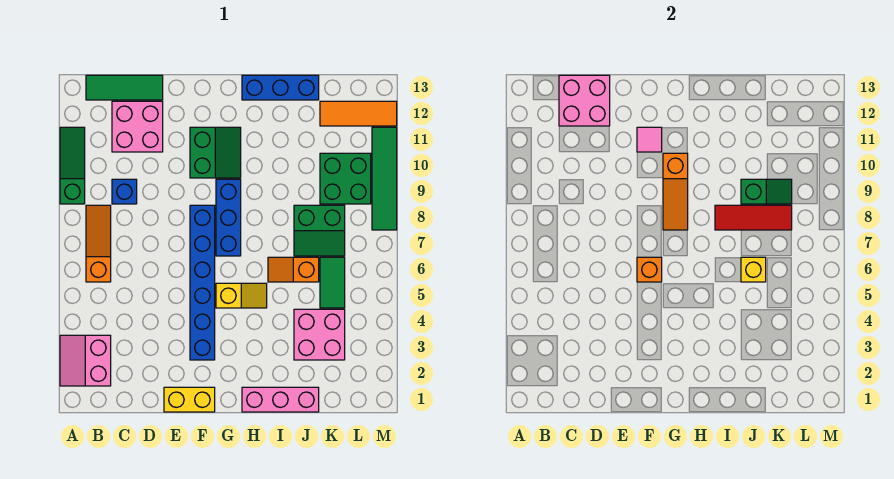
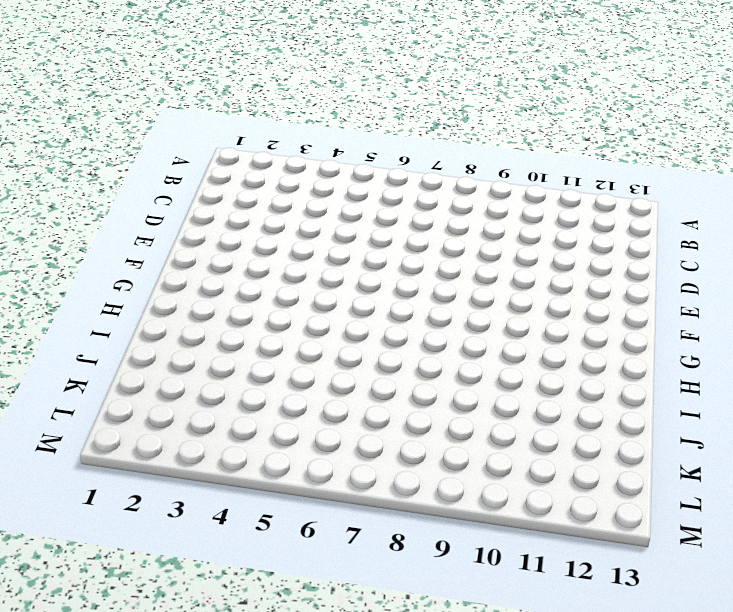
none -> pink slope A2:B3 level 1 top B
none -> green slope A9:A11 level 1 top 9
none -> orange slope B6:B8 level 1 top 6

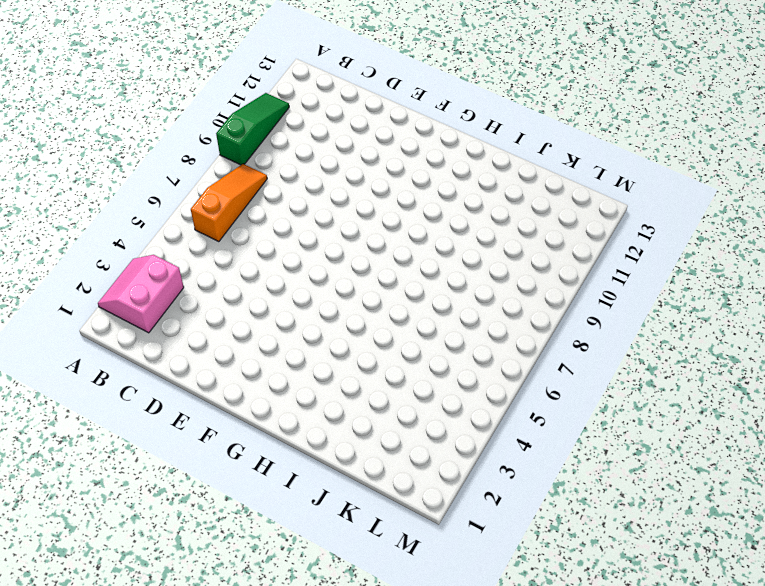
none -> green tile B13:D13 level 1
none -> blue brick C9 level 1
none -> pink brick C11:D12 level 1

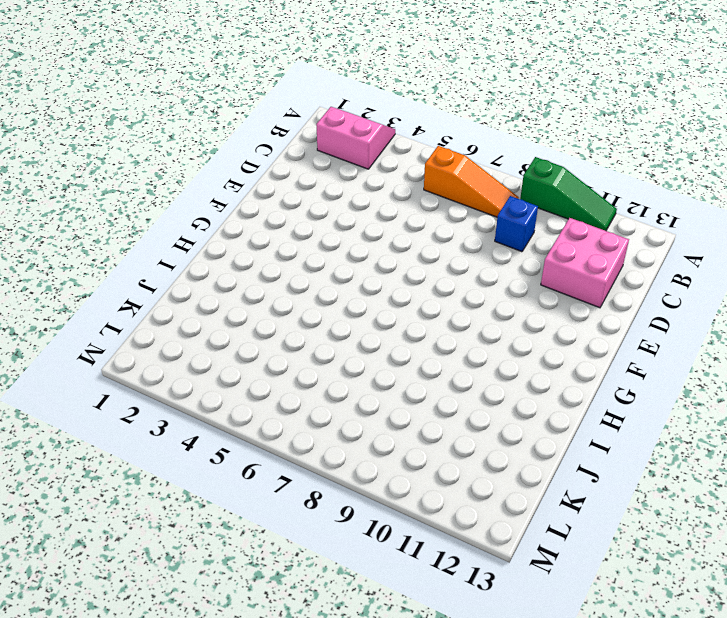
none -> green tile B13:D13 level 1
none -> yellow brick E1:F1 level 1
none -> blue brick F3:F8 level 1

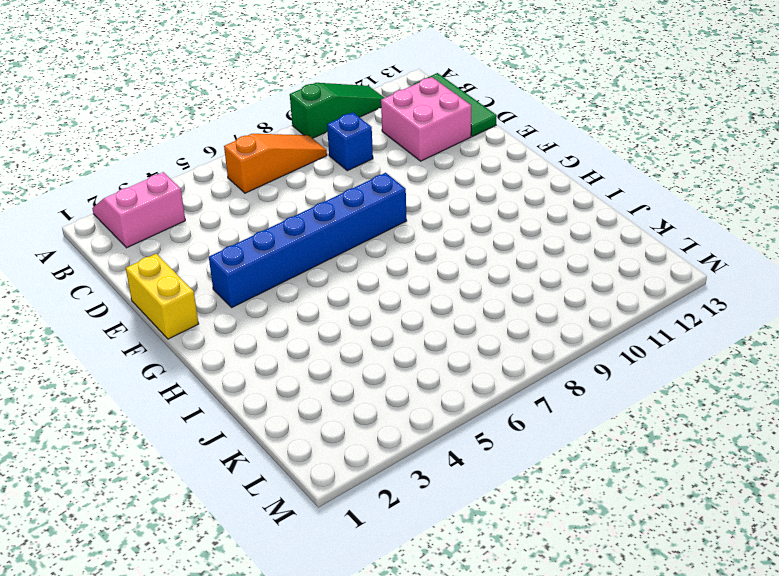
none -> green slope F10:G11 level 1 top F
none -> yellow slope G5:H5 level 1 top G
none -> blue brick G7:G9 level 1

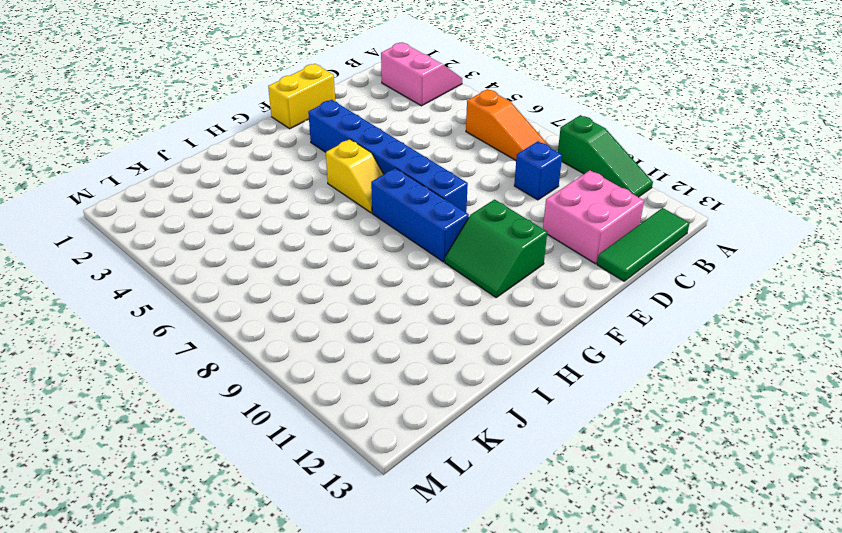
yellow slope G5:G6 level 1 top 5 -> yellow slope G5:H5 level 1 top G
none -> pink brick H1:J1 level 1
none -> blue brick H13:J13 level 1
none -> orange slope I6:J6 level 1 top J

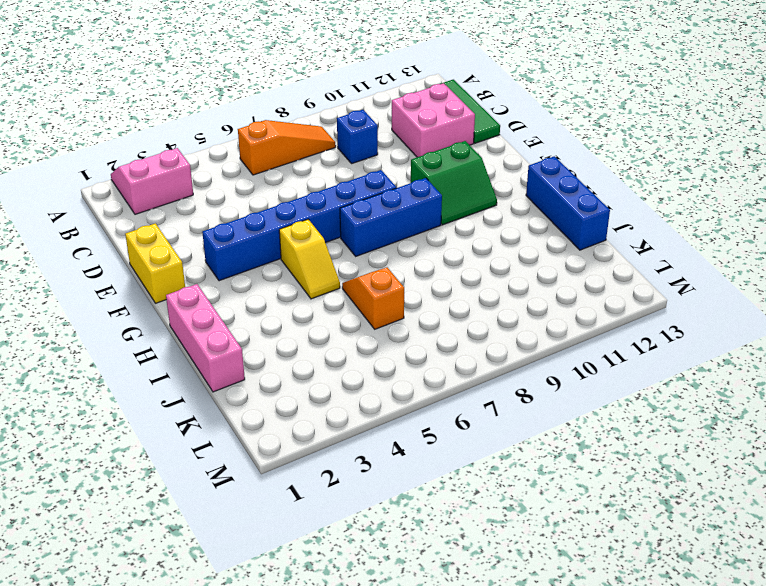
none -> green slope A9:A11 level 1 top 9
none -> pink brick J3:K4 level 1
none -> green slope J7:K8 level 1 top 8

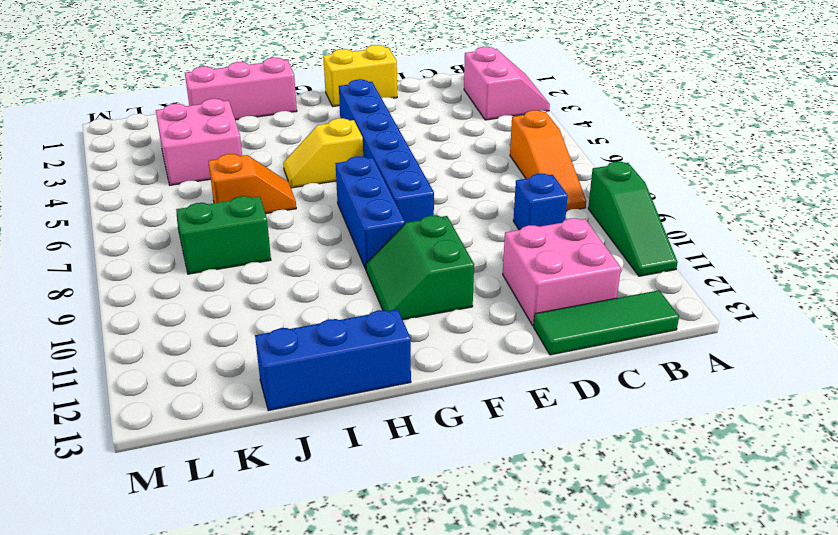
none -> green tile K5:K6 level 1
none -> green brick K9:L10 level 1
none -> orange tile K12:M12 level 1

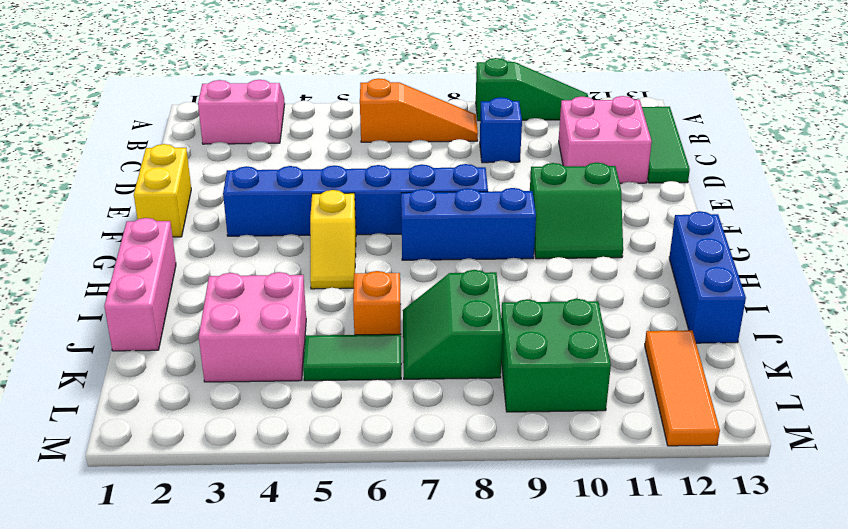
none -> green tile M8:M11 level 1
none -> pink brick C12:D13 level 2
none -> orange brick F6 level 2

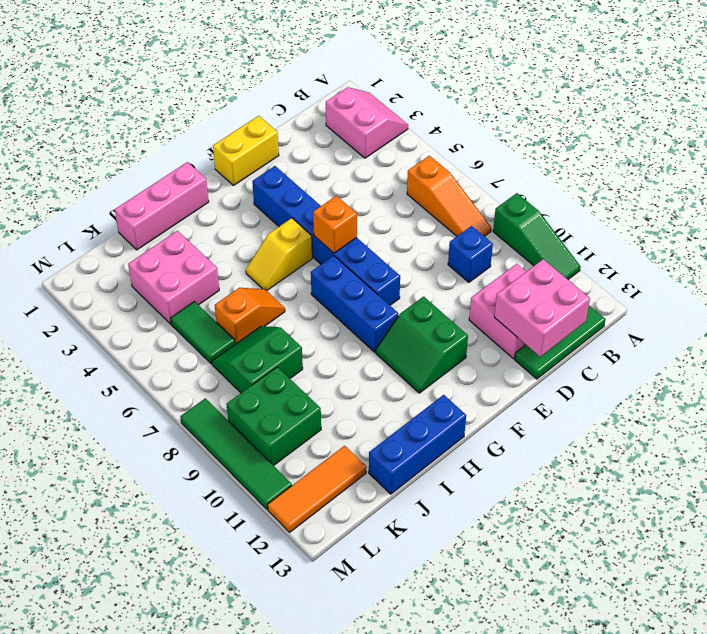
none -> pink tile F11 level 2
none -> orange slope G8:G10 level 2 top 10
none -> red tile I8:K8 level 2

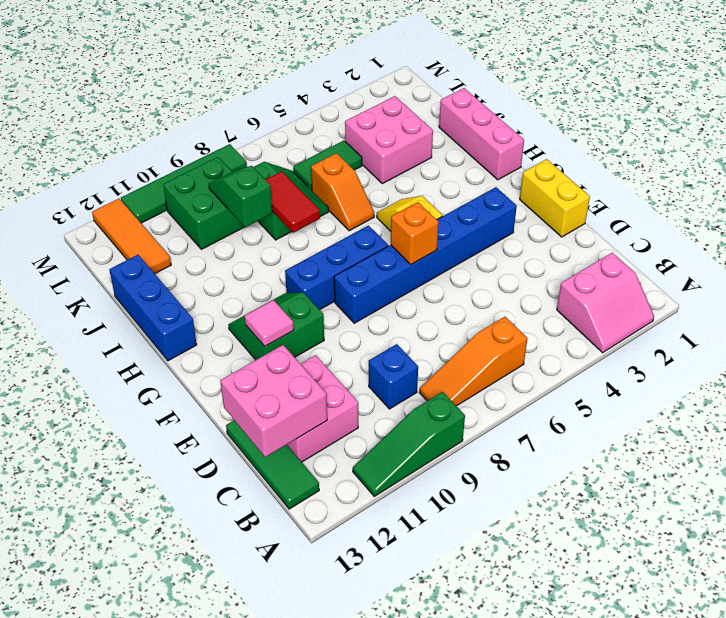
red tile I8:J8 level 2 -> red tile I8:K8 level 2
none -> orange slope G8:G10 level 2 top 10
none -> yellow brick J6 level 2

